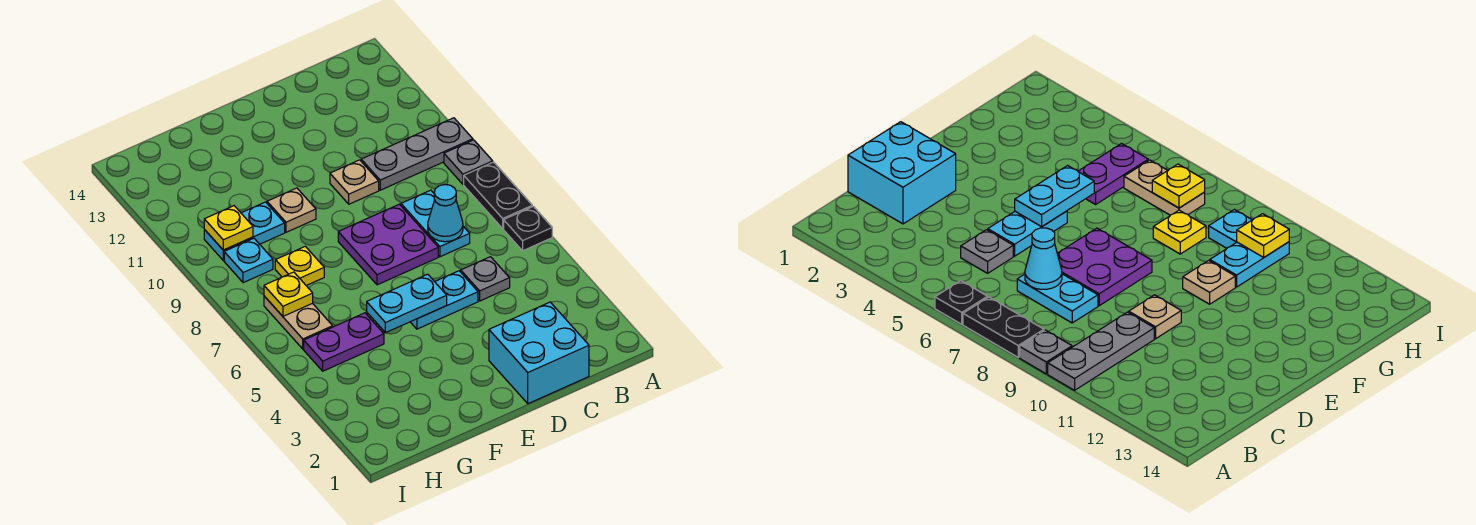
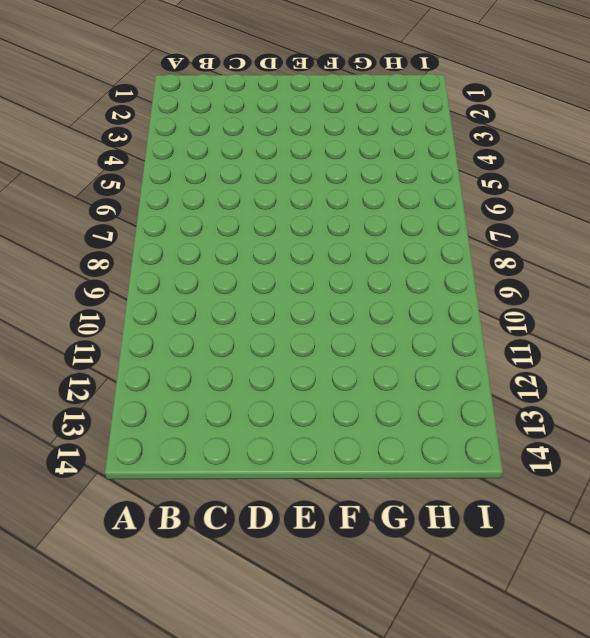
none -> black plate A6 level 1
none -> black plate A7:A8 level 1
none -> grey plate A9 level 1

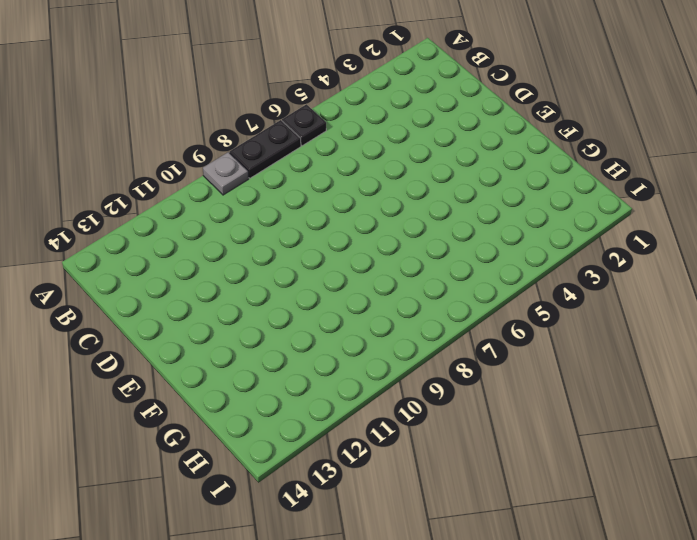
none -> grey plate A10:C10 level 1
none -> cyan brick C1:D2 level 1
none -> grey plate C5 level 1

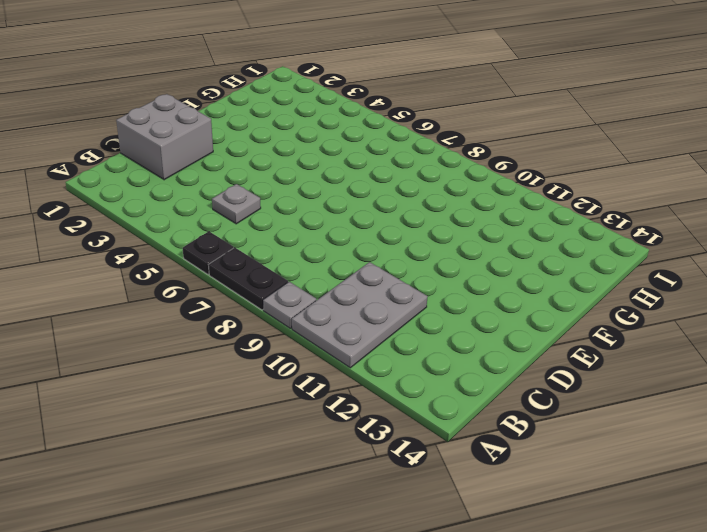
grey plate A10:C11 level 1 -> grey plate A10:C10 level 1
grey brick C1:D2 level 1 -> cyan brick C1:D2 level 1
none -> cyan plate C7:C8 level 1
none -> cyan plate D5:E5 level 1
none -> purple plate D7:E8 level 1

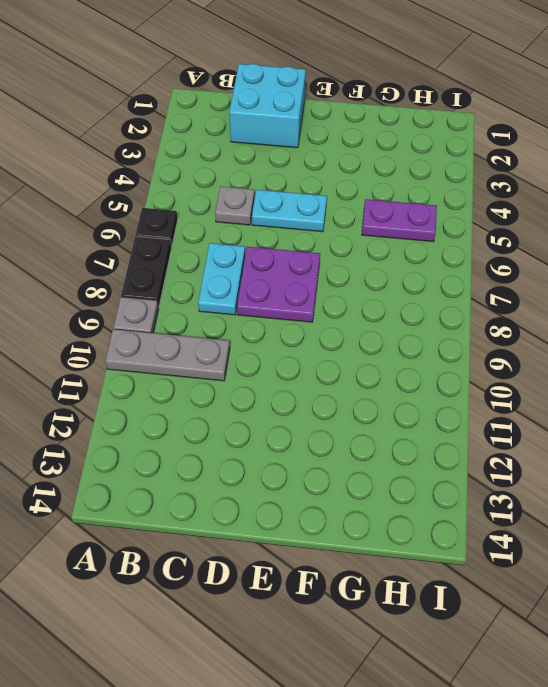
none -> tan plate D10 level 1
none -> tan plate F10 level 1
none -> yellow plate G8 level 1

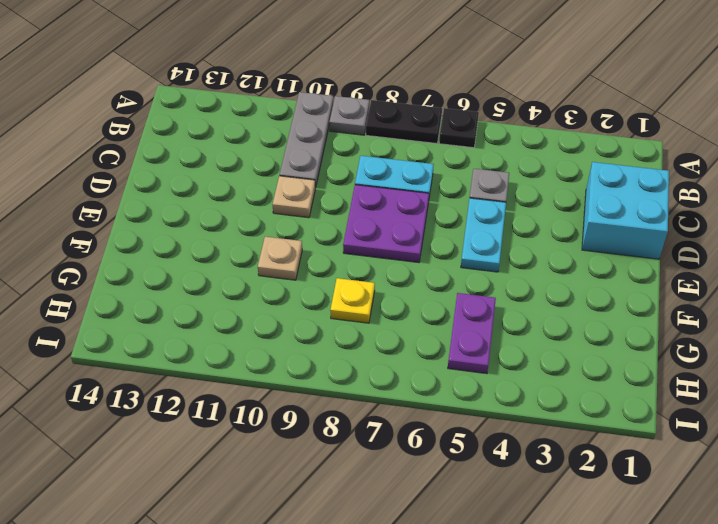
none -> cyan plate G10:H10 level 1
none -> tan plate H6:H7 level 1
none -> cyan plate H9 level 1

